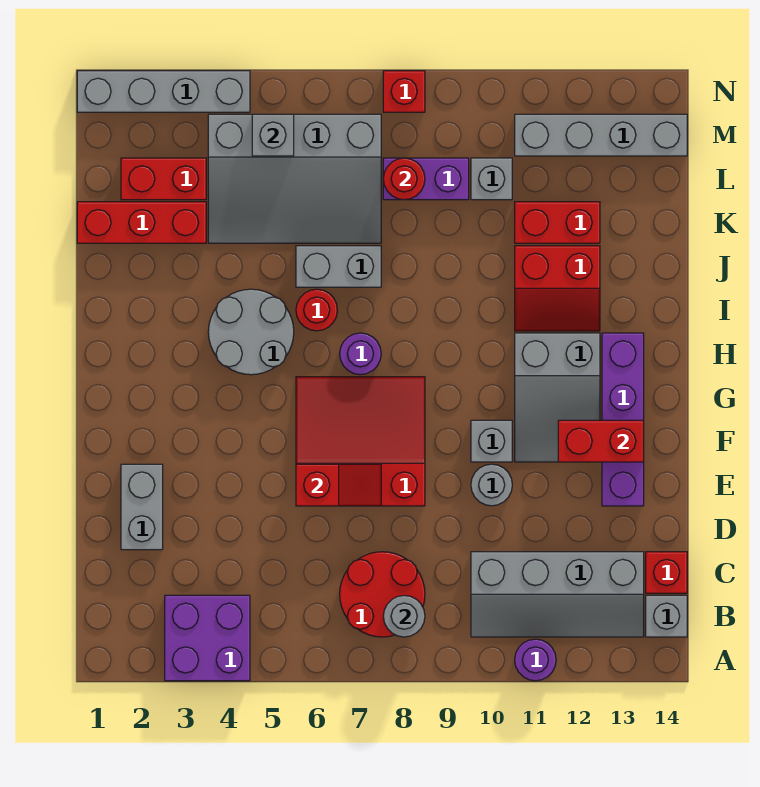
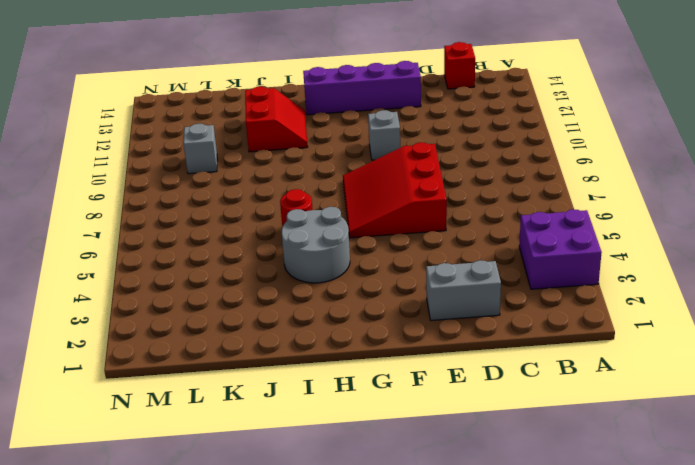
none -> purple round brick A11 level 1
none -> red round brick B7:C8 level 1
none -> grey slope B10:C13 level 1 top C
none -> grey brick B14 level 1

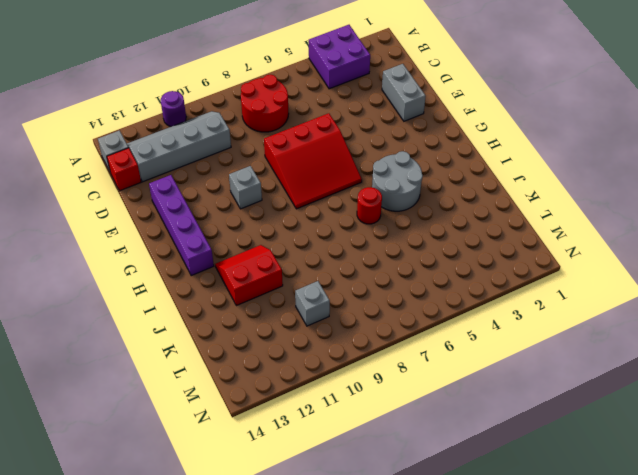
none -> grey round brick E10 level 1
none -> grey slope F11:H12 level 1 top H
none -> purple round brick H7 level 1
none -> grey brick J6:J7 level 1

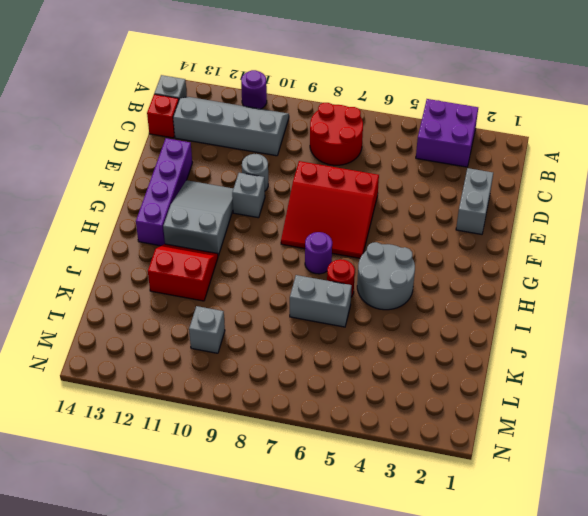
none -> red brick K1:K3 level 1
none -> grey slope K4:M7 level 1 top M
none -> red brick K11:K12 level 1
none -> red brick L2:L3 level 1

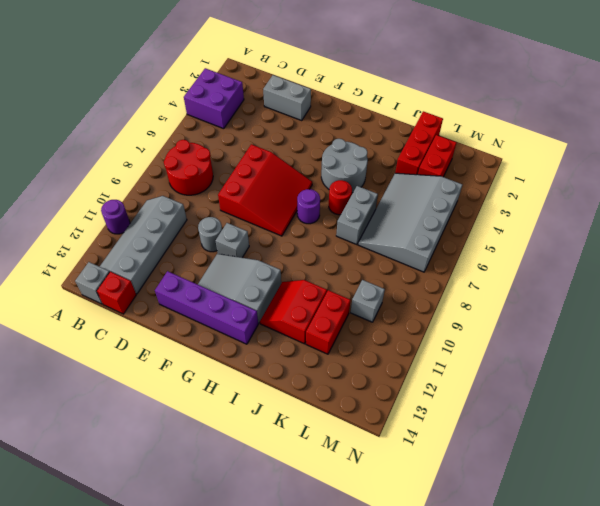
none -> purple brick L8:L9 level 1
none -> grey brick M11:M14 level 1
none -> grey brick N1:N4 level 1
none -> red brick N8 level 1

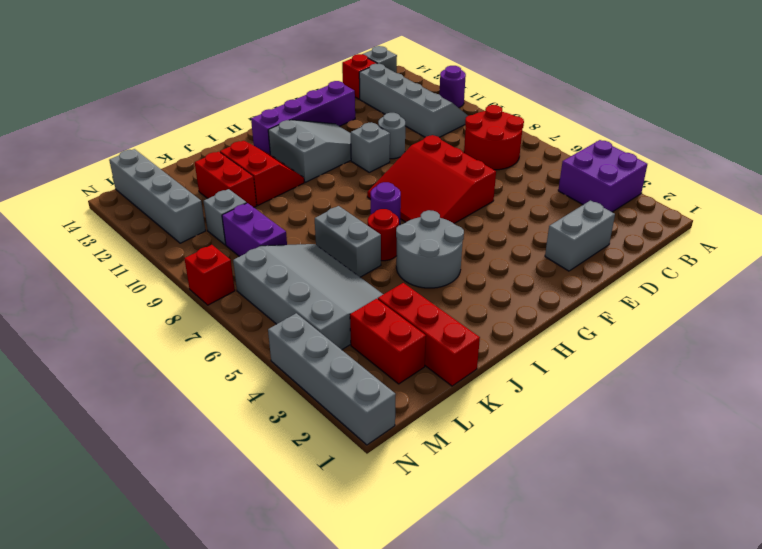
none -> grey round brick B8 level 2
none -> red slope E6:E7 level 2 top 6
none -> red brick F12:F13 level 2
none -> red round brick L8 level 2

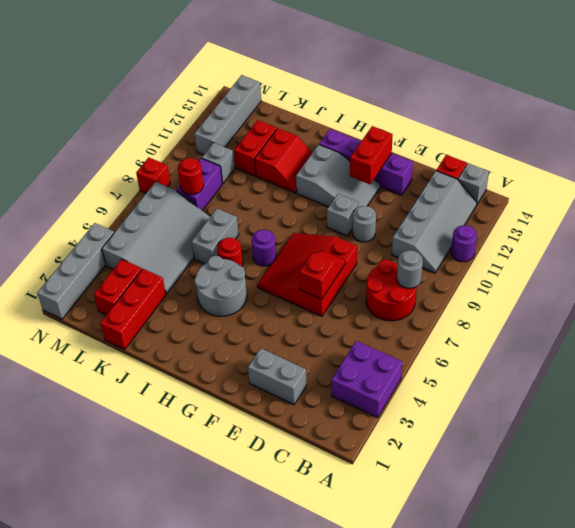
none -> grey brick M5 level 2

